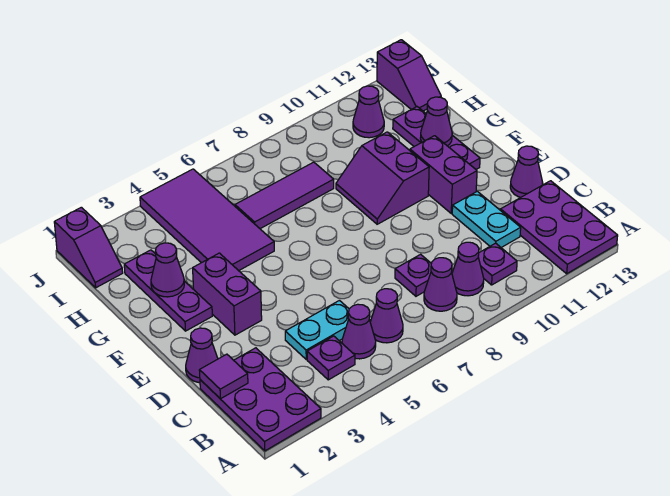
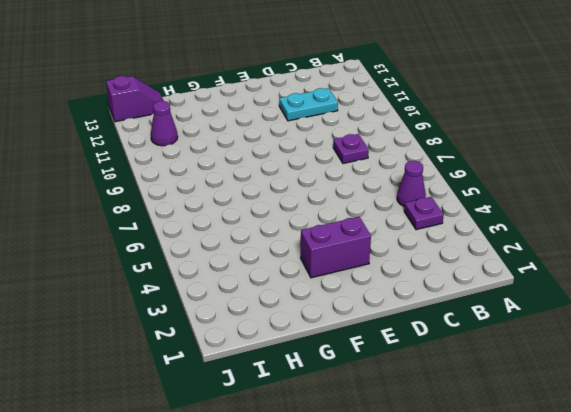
none -> purple plate A1:C2 level 1
none -> purple plate A12:C13 level 1
none -> purple cone B6 level 1

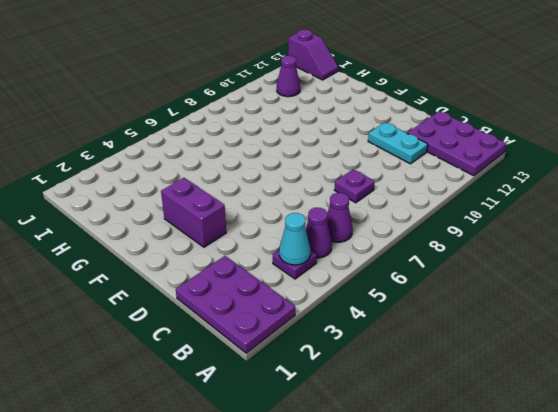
cyan cone B4 level 2 -> none
none -> purple cone B8 level 1
none -> purple cone B9 level 1
none -> purple plate B10 level 1

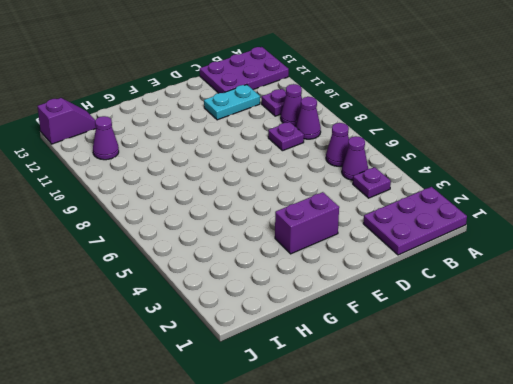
none -> cyan plate C4:C5 level 1
none -> purple cone D1 level 1
none -> purple cone D13 level 1

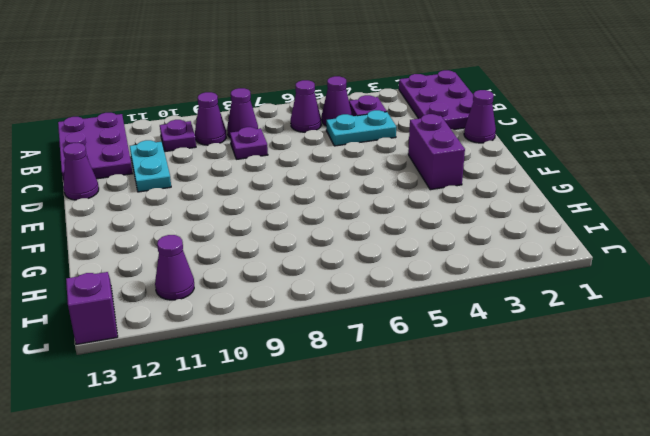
none -> purple brick E11:F11 level 1
none -> purple plate F2:H2 level 1
none -> purple slope F9:G10 level 1 top 10

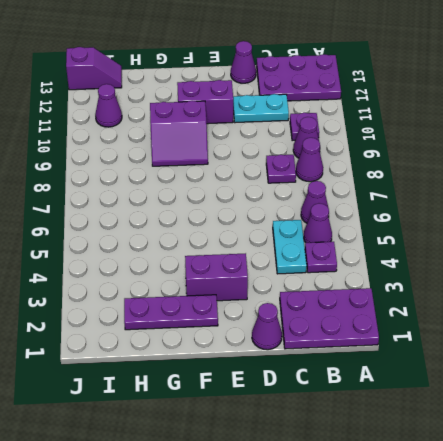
none -> purple plate F12:H12 level 1
none -> purple tile G4:J5 level 1
none -> purple tile H6:H8 level 1

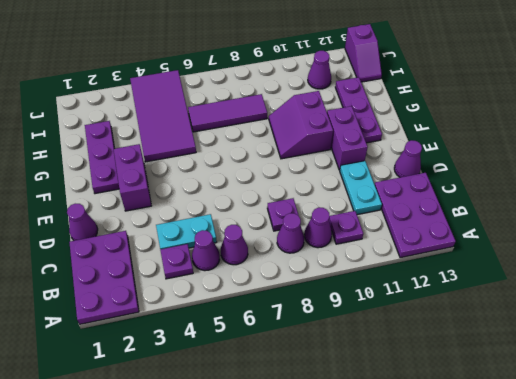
none -> purple slope I1:J1 level 1 top J
none -> purple tile C1 level 2
none -> purple cone G2 level 2

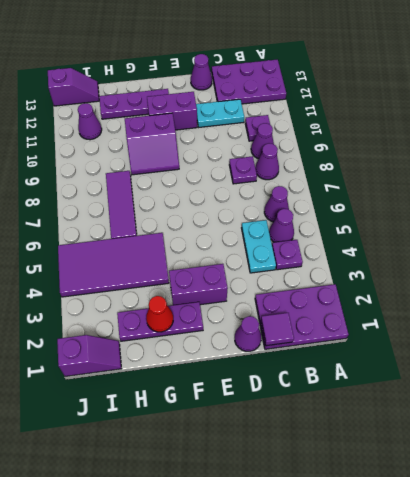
red cone G2 level 2 -> purple cone G2 level 2
none -> purple cone G12 level 2

